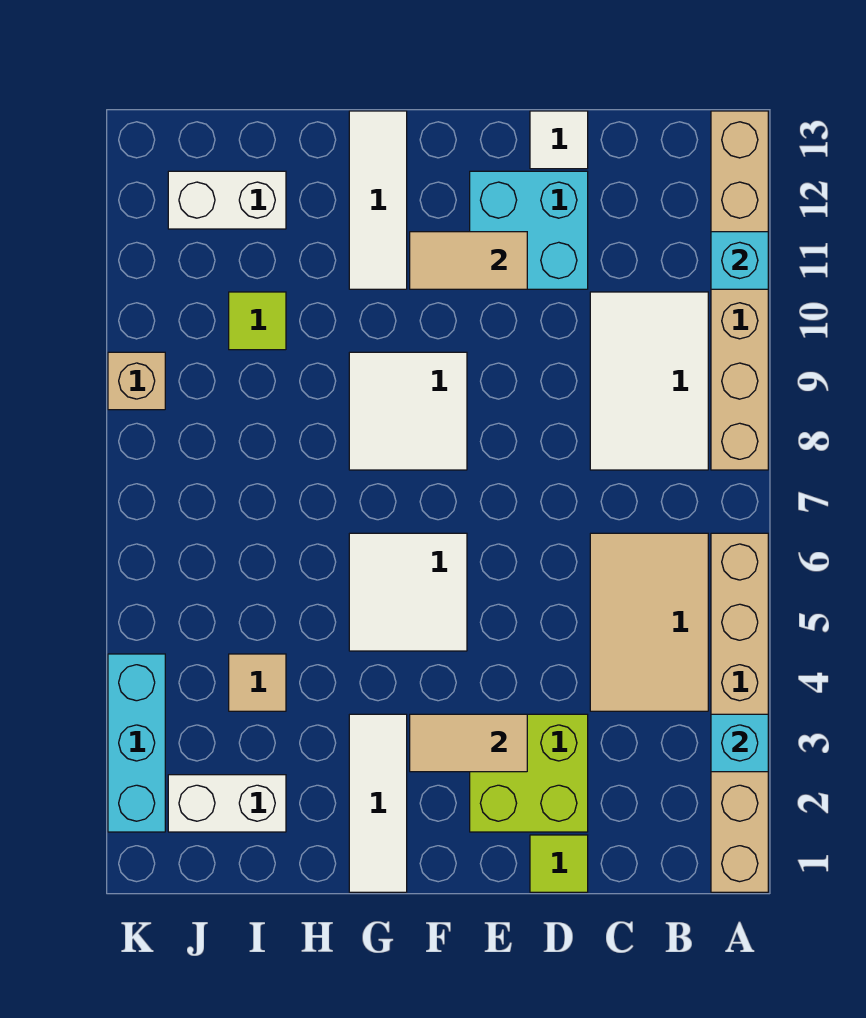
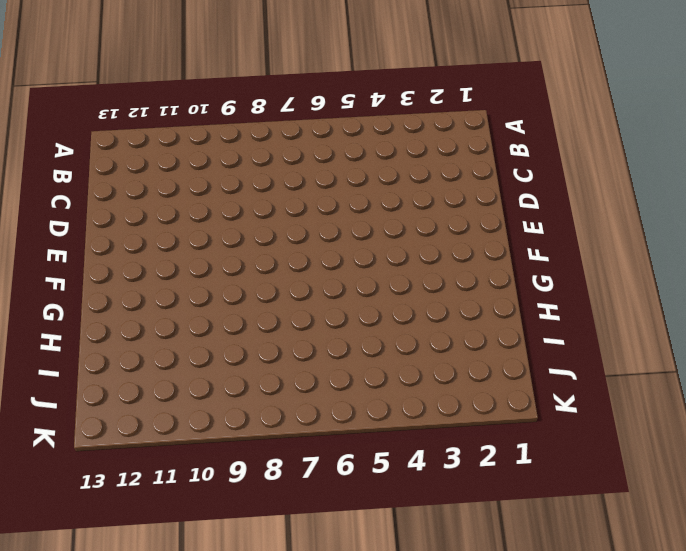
none -> tan brick A1:A6 level 1
none -> tan brick A8:A13 level 1
none -> tan tile B4:C6 level 1

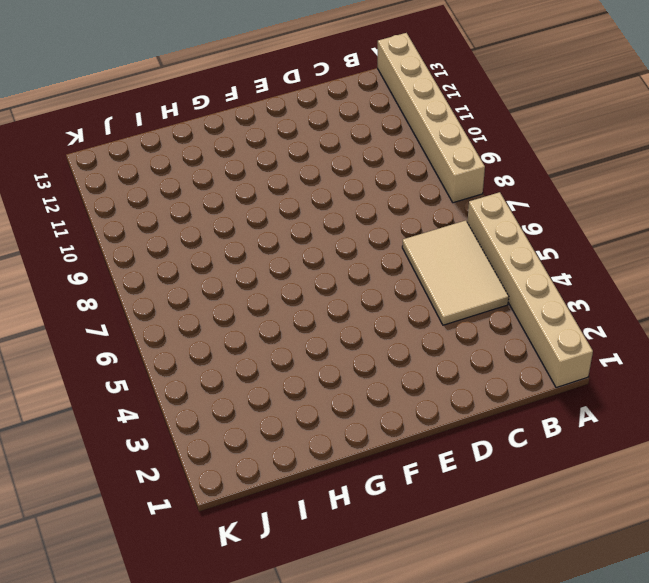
none -> white tile B8:C10 level 1
none -> lime tile D1 level 1
none -> lime brick D2:E3 level 1

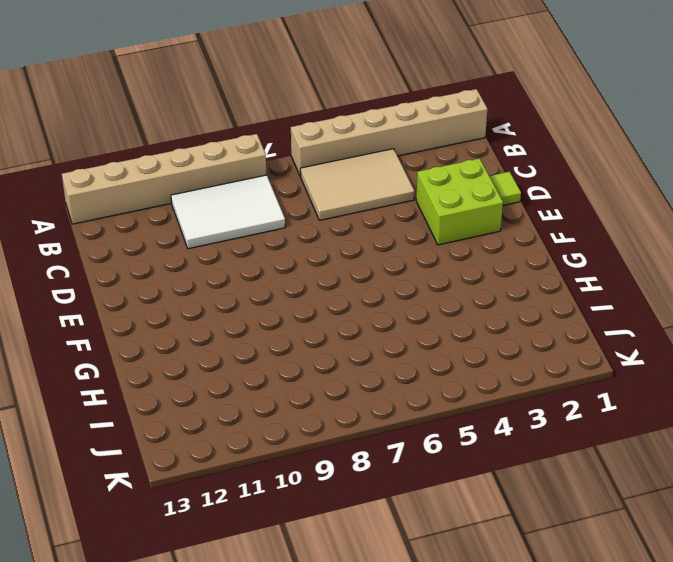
none -> cyan brick D11:E12 level 1
none -> white tile D13 level 1
none -> white tile F5:G6 level 1

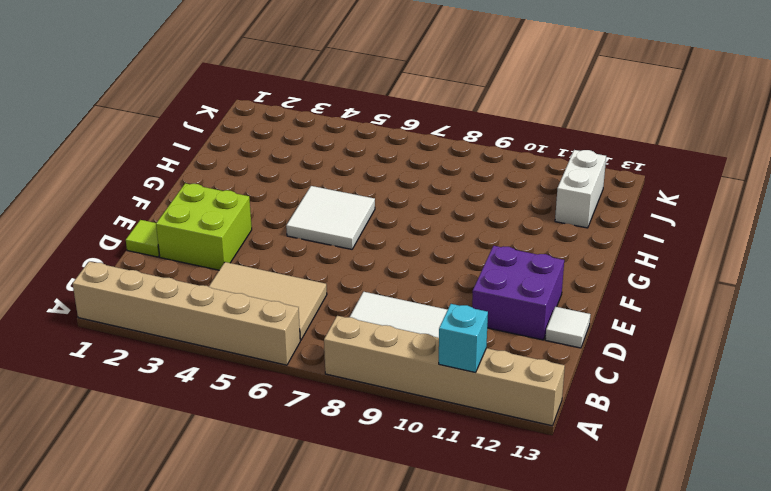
purple brick D11:E12 level 1 -> cyan brick D11:E12 level 1
none -> white tile F8:G9 level 1
none -> white tile G1:G3 level 1
none -> white tile G11:G13 level 1

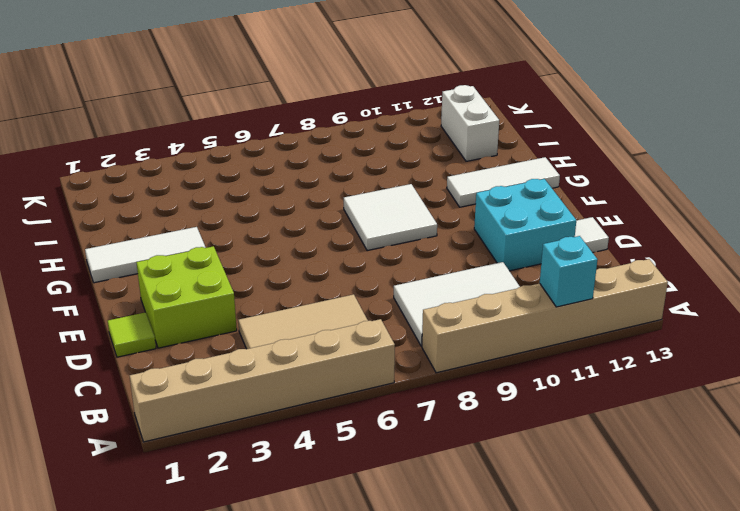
none -> white tile F5:G6 level 1
none -> white brick I2:J2 level 1
none -> tan tile I4 level 1

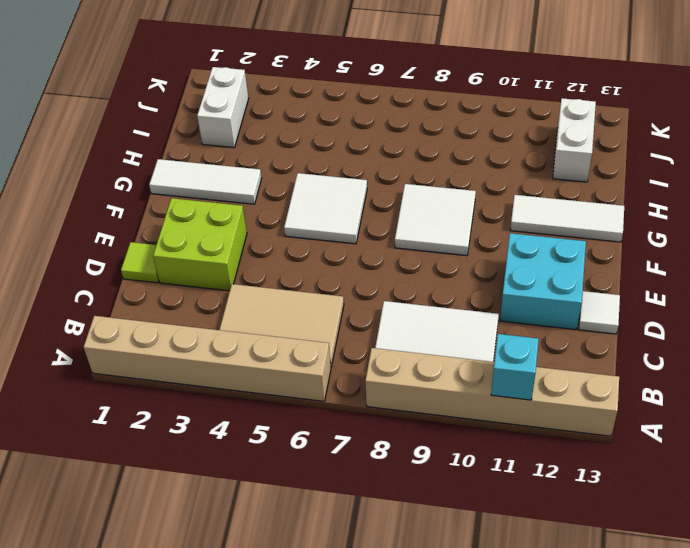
none -> tan tile I4 level 1
none -> lime tile I10 level 1
none -> cyan brick K2:K4 level 1

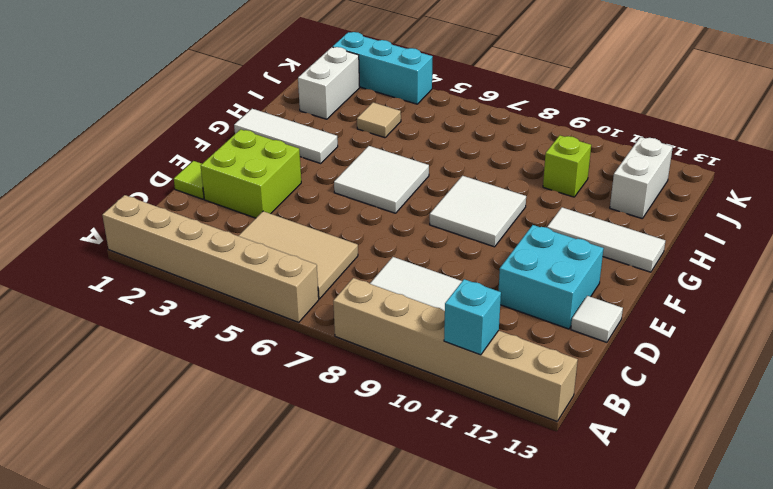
lime brick I10 level 1 -> lime tile I10 level 1
none -> tan brick K9 level 1
none -> cyan brick A3 level 2
none -> tan tile E3:F3 level 2

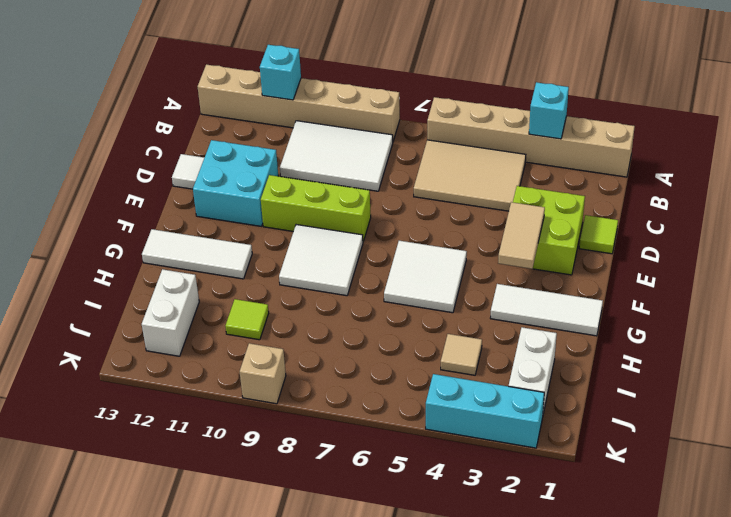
lime brick E8:E10 level 1 -> none
none -> tan tile E11:F11 level 2

